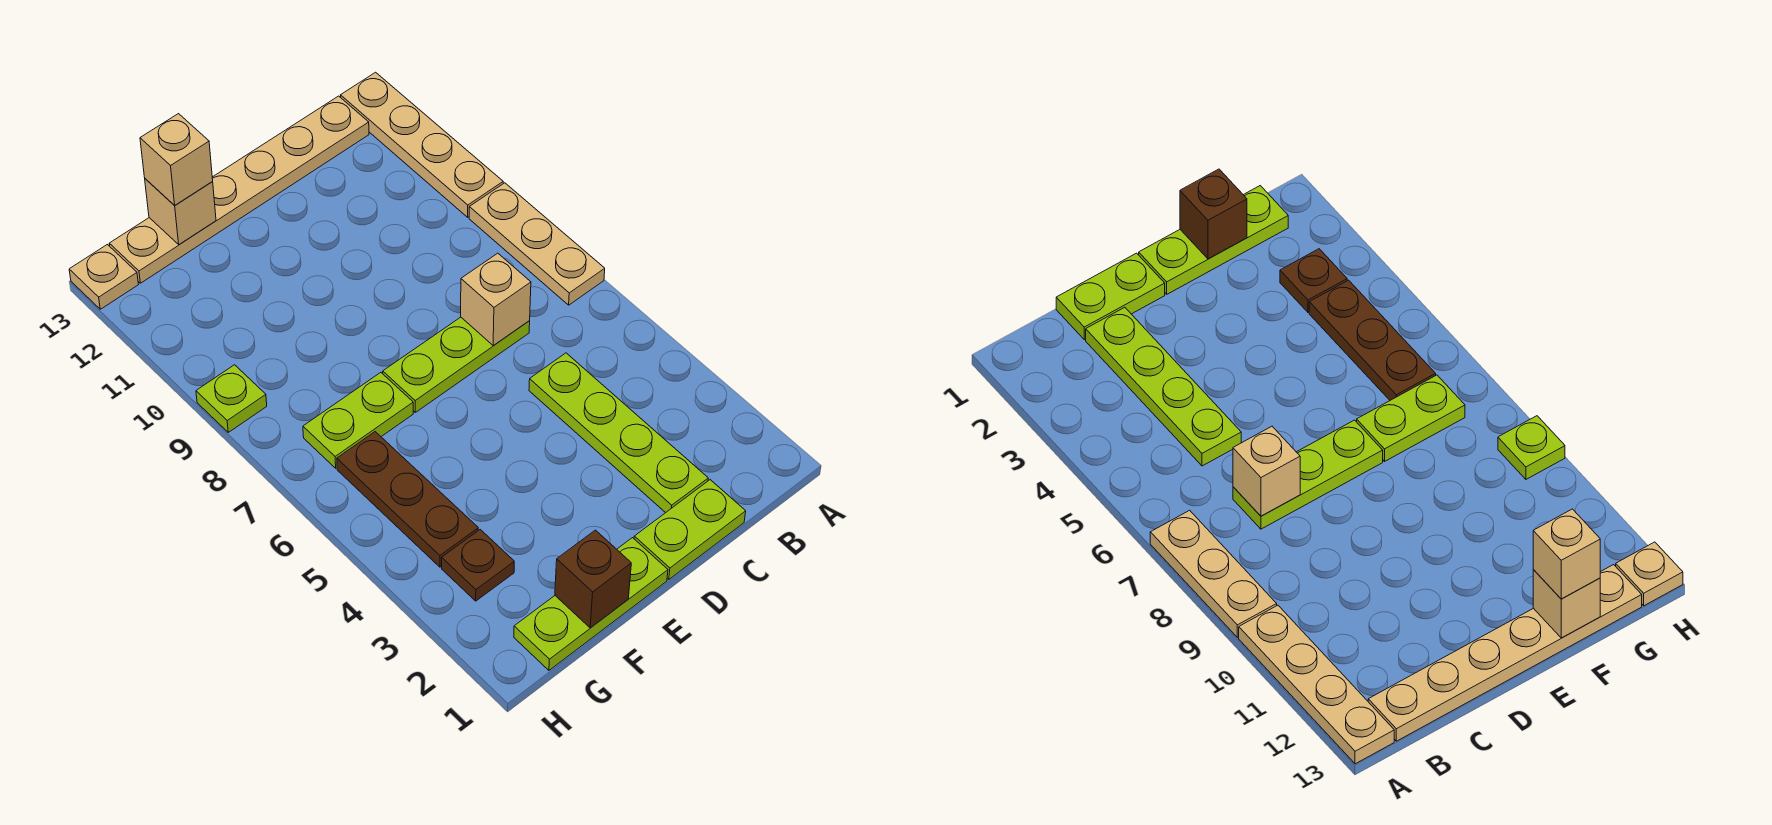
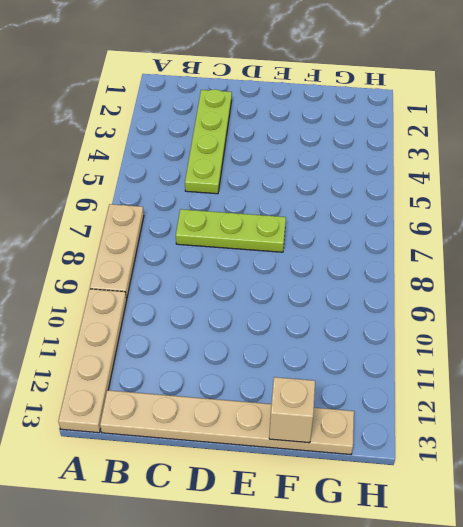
none -> lime plate C1:D1 level 1
none -> lime plate E1:G1 level 1
none -> lime plate F7:G7 level 1

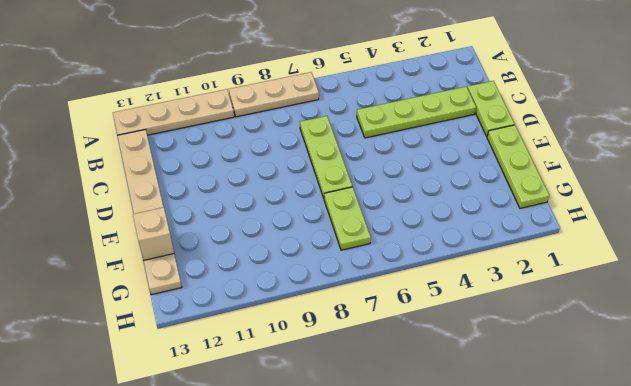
none -> brown plate G3 level 1
none -> brown plate G4:G6 level 1
none -> lime plate H9 level 1

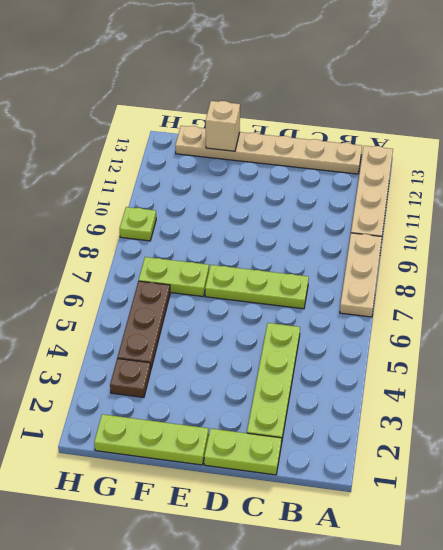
none -> tan plate H13 level 1
none -> tan brick C7 level 2
none -> brown brick F1 level 2

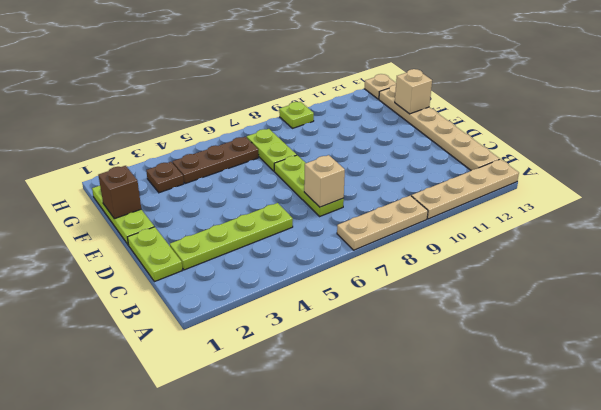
none -> tan brick F13 level 3

